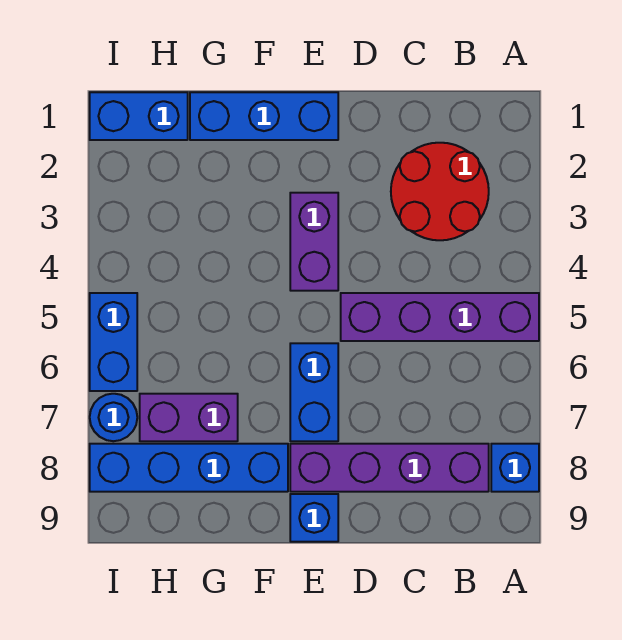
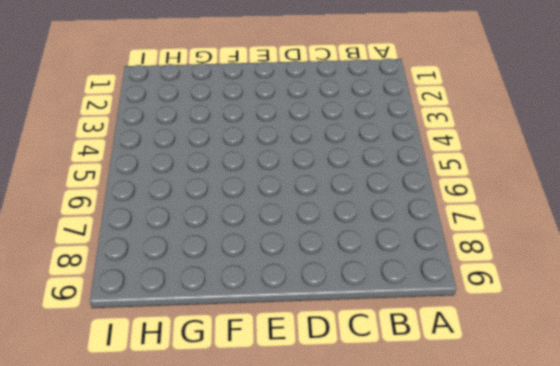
none -> purple brick A5:D5 level 1
none -> blue brick A8 level 1
none -> red round brick B2:C3 level 1

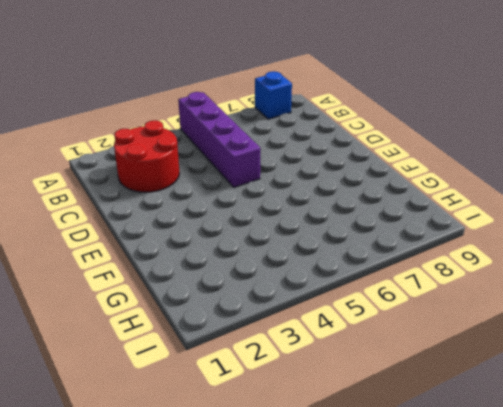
none -> purple brick B8:E8 level 1
none -> blue brick E1:G1 level 1
none -> purple brick E3:E4 level 1

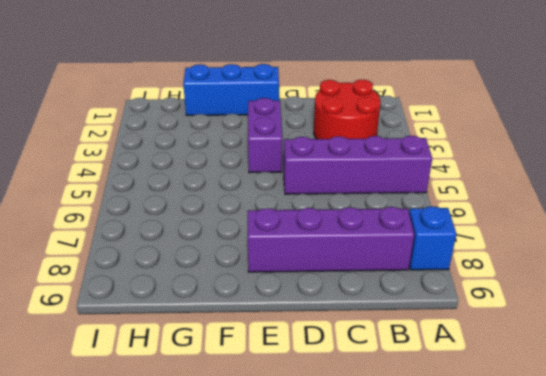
none -> blue brick E6:E7 level 1
none -> blue brick E9 level 1
none -> blue brick F8:I8 level 1

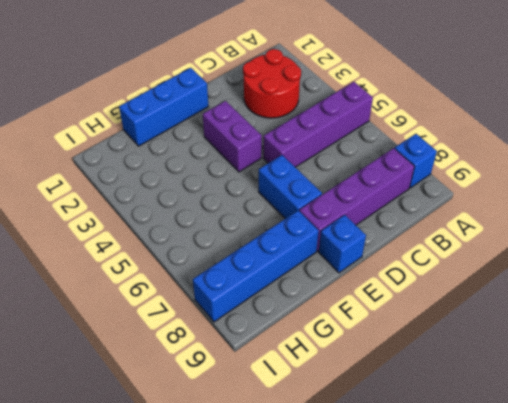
none -> purple brick G7:H7 level 1
none -> blue brick H1:I1 level 1
none -> blue brick I5:I6 level 1

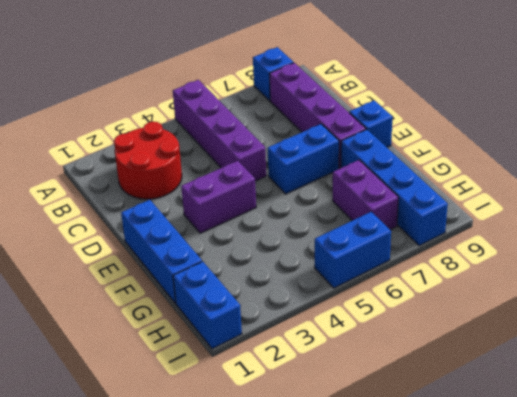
none -> blue round brick I7 level 1

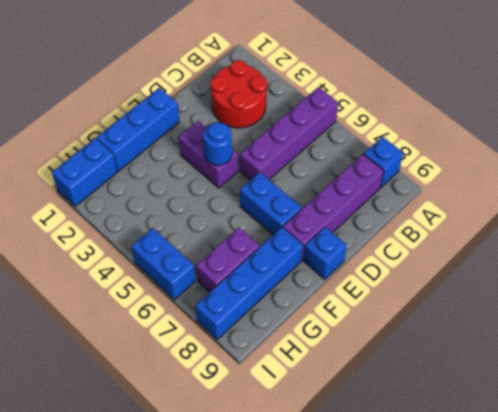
blue round brick E4 level 2 -> blue round brick I7 level 1

